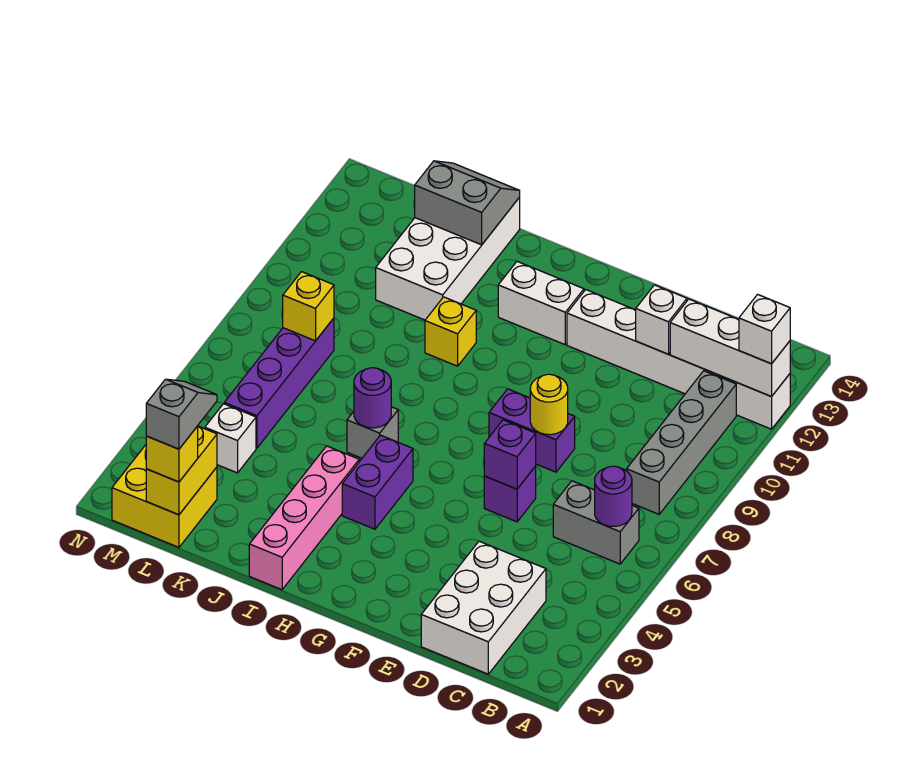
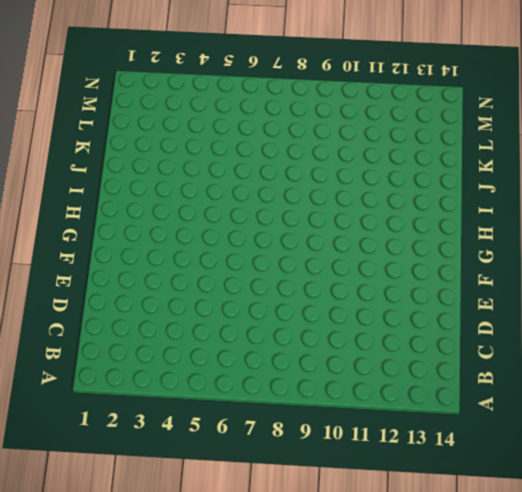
none -> white brick A12:F12 level 1
none -> grey brick B6:C6 level 1
none -> grey brick B8:B11 level 1

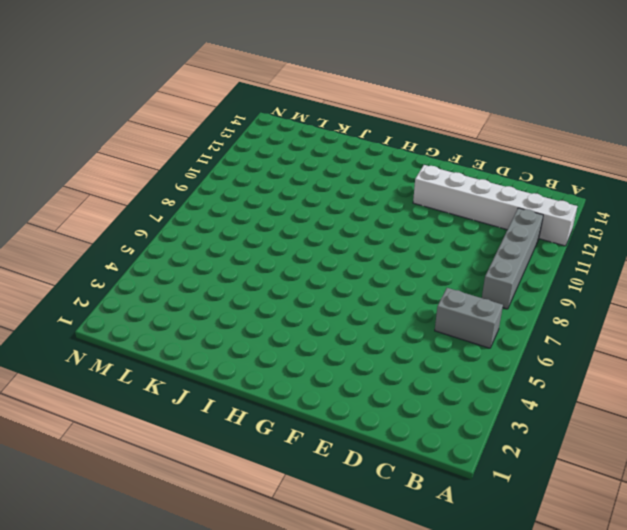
none -> white brick C1:D3 level 1
none -> purple brick E6 level 1
none -> purple brick E8:F8 level 1

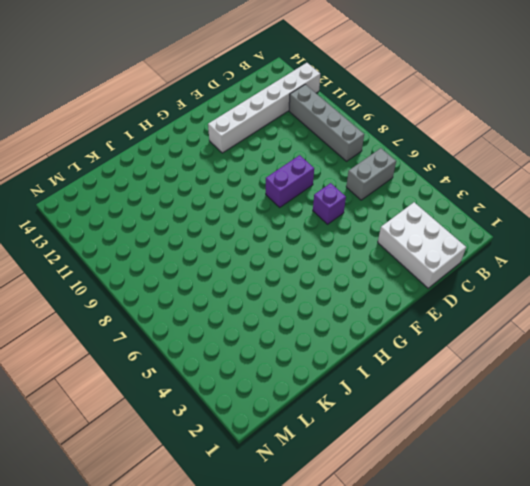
none -> white brick G12:H12 level 1
none -> purple brick H4:H5 level 1
none -> pink brick I1:I4 level 1

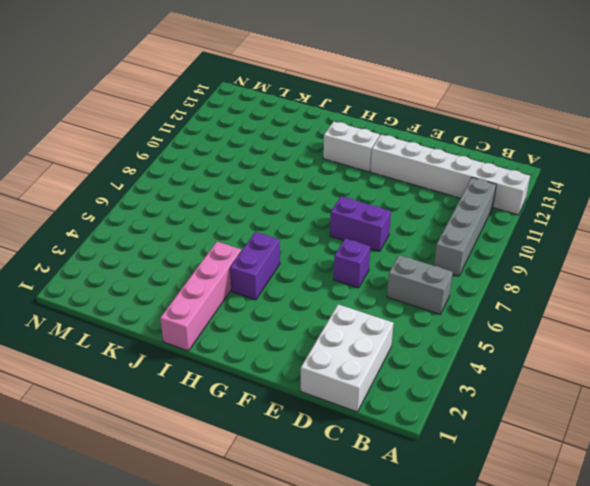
none -> grey brick I6 level 1
none -> yellow brick I10 level 1
none -> white brick J11:K14 level 1

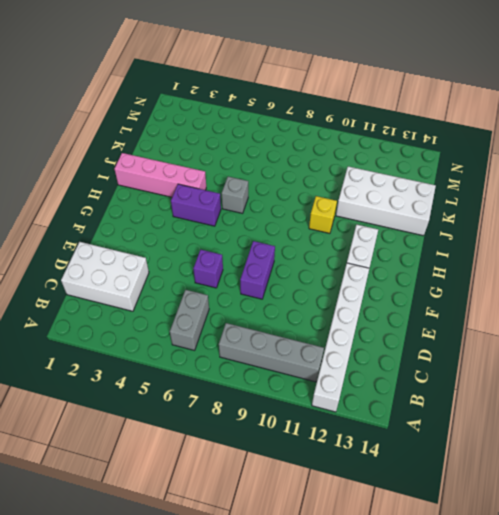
none -> yellow brick L1:M2 level 1
none -> white brick L4 level 1
none -> purple brick L5:L8 level 1

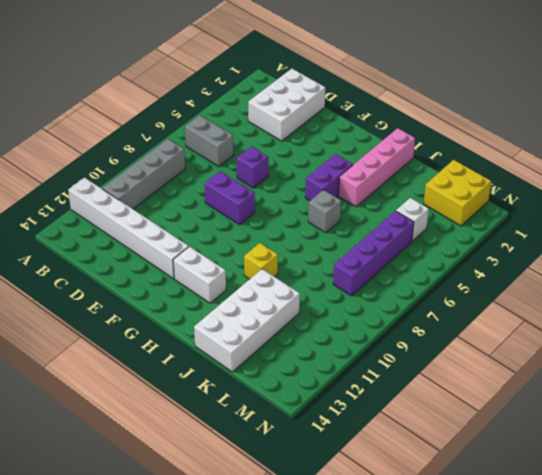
none -> white brick A12:C12 level 2
none -> purple round brick B6 level 2
none -> white brick D12 level 2

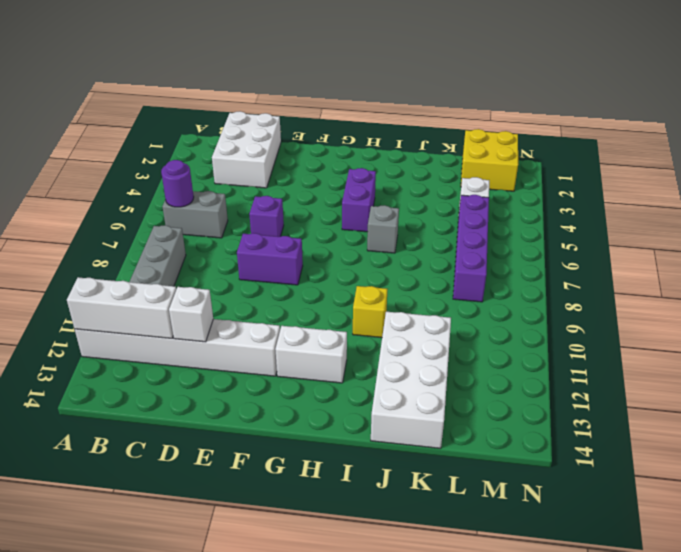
none -> pink brick I1:I4 level 1
none -> purple brick E6 level 2
none -> yellow round brick E8 level 2

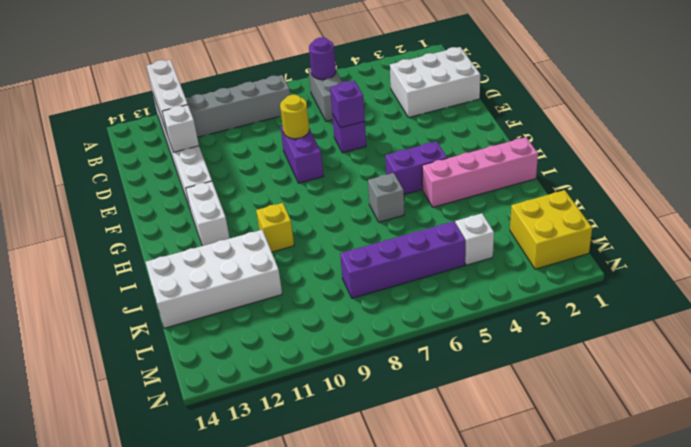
none -> purple round brick I6 level 2
none -> grey slope J13:K14 level 2 top 13
none -> yellow brick L1:L2 level 2

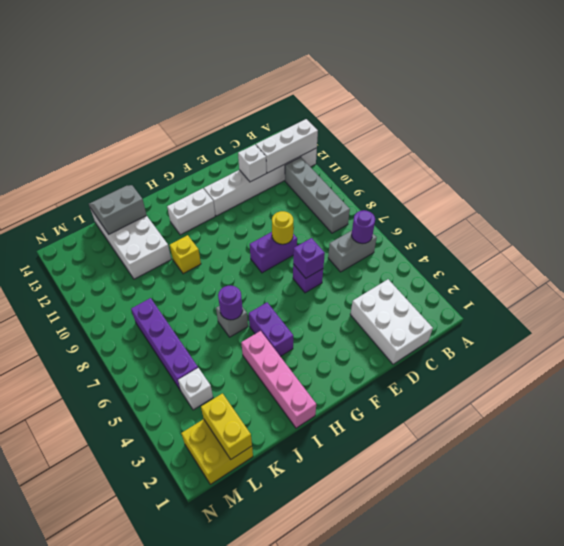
none -> yellow brick L8 level 2
none -> white brick A12 level 3
none -> yellow brick L1 level 3

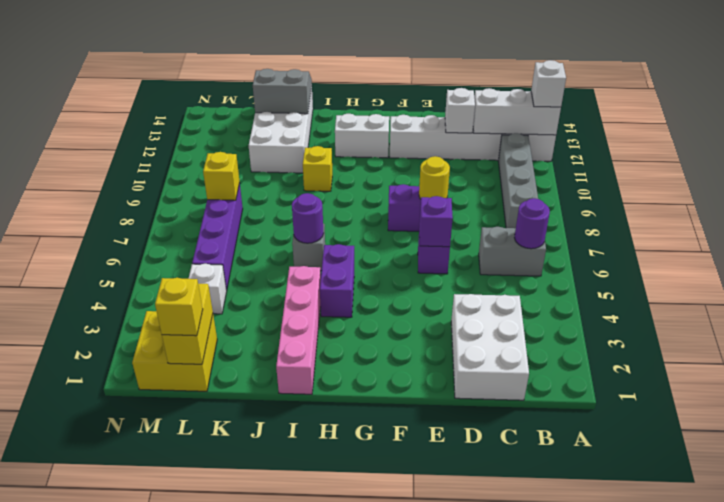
none -> grey slope L1:L2 level 4 top 1

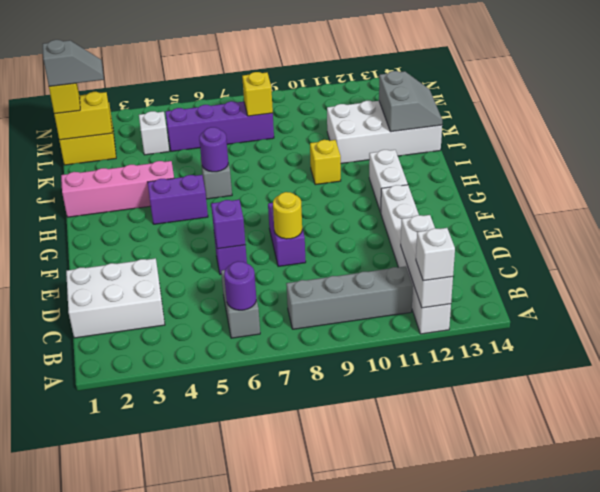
none -> white brick D12 level 2

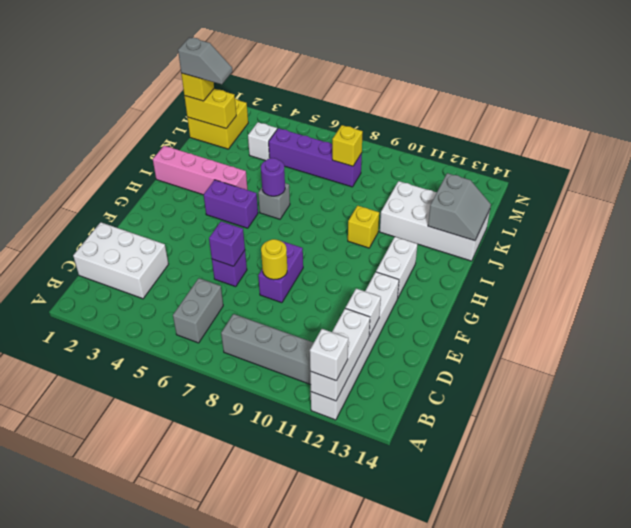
none -> purple round brick B6 level 2

